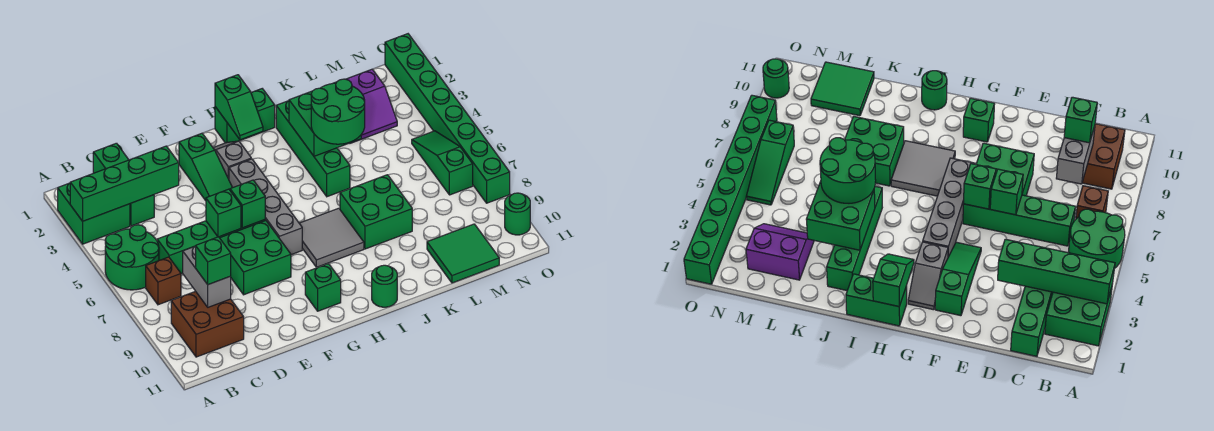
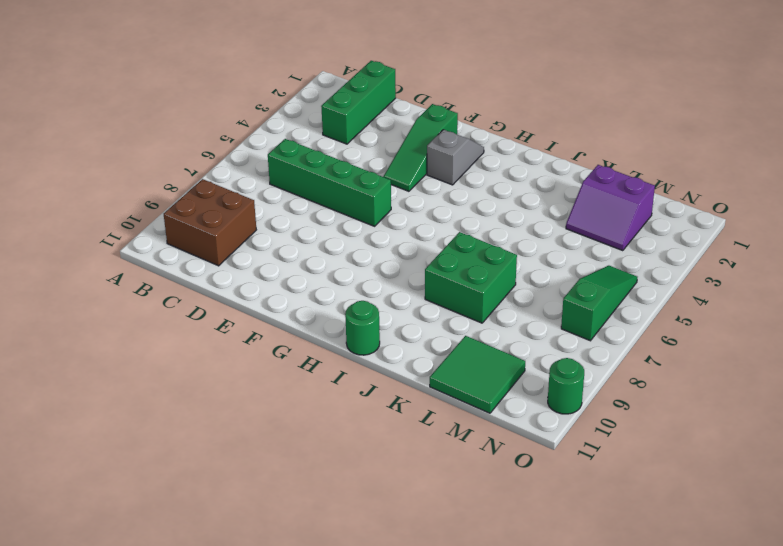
none -> green brick A2:B3 level 1
none -> green round brick A5:B6 level 1
none -> brown brick B7 level 1

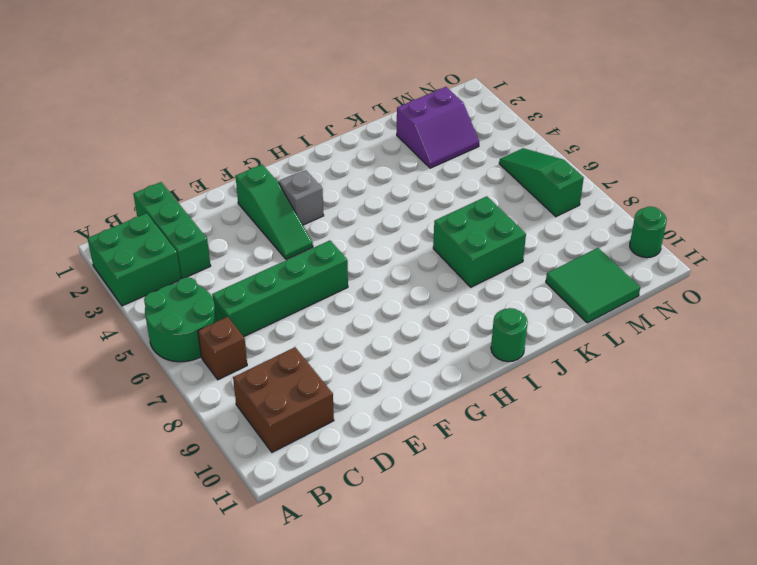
none -> green brick E7:F8 level 1
none -> grey brick G4:G7 level 1
none -> green brick G10 level 1

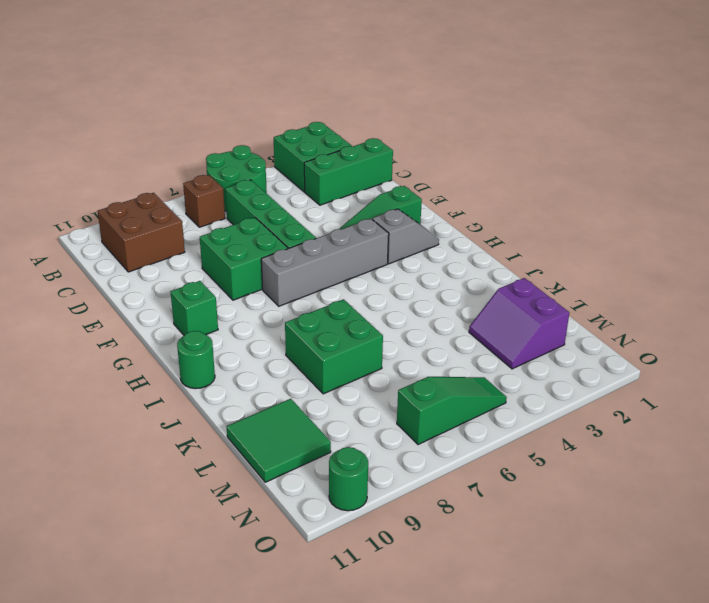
none -> green brick H1:I1 level 1
none -> grey tile H7:I8 level 1
none -> green brick J2:J5 level 1

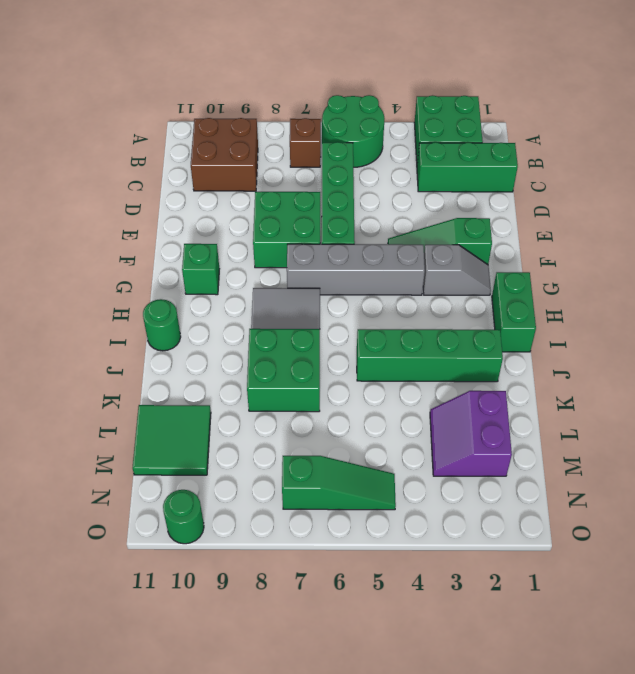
none -> green brick O1:O8 level 1
none -> green brick A3:D3 level 2
none -> grey brick C8:C9 level 2

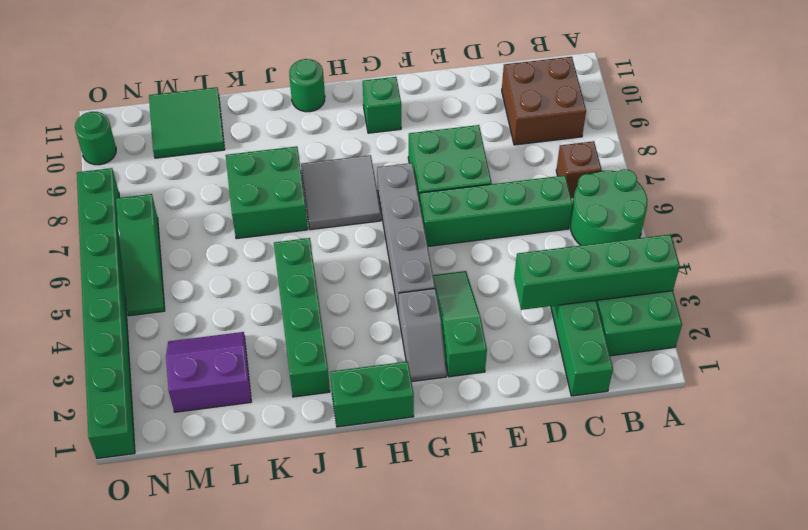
none -> grey brick C8:C9 level 2
none -> green brick E6 level 2
none -> green brick F6 level 2

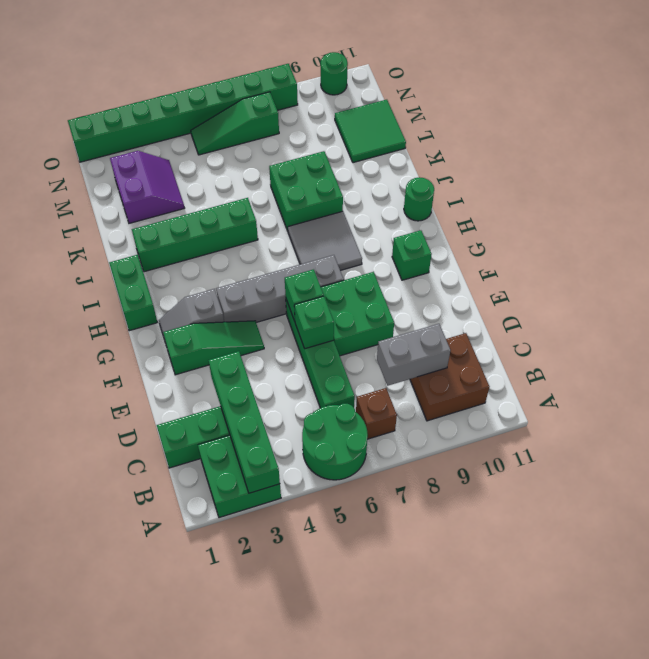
none -> green slope H1:H2 level 2 top 1
none -> green brick J3:K4 level 2
none -> green brick C9 level 3

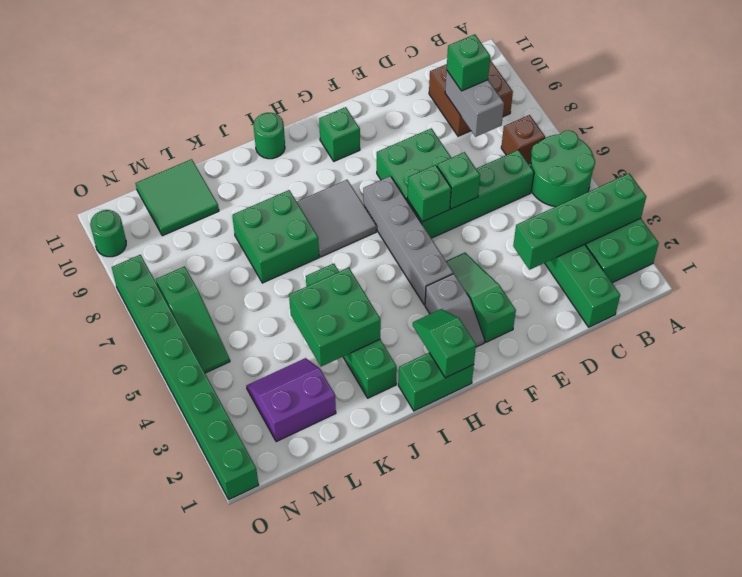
none -> green round brick J4:K5 level 3

